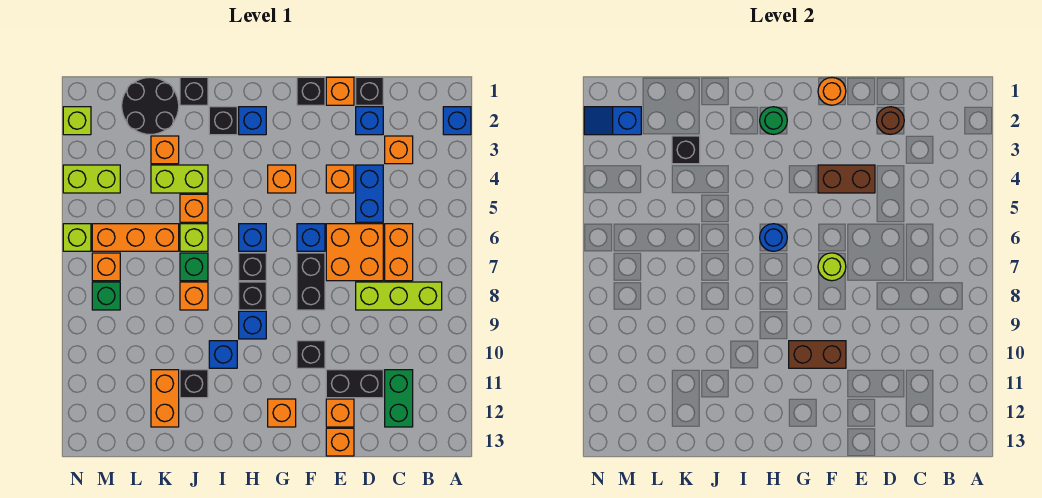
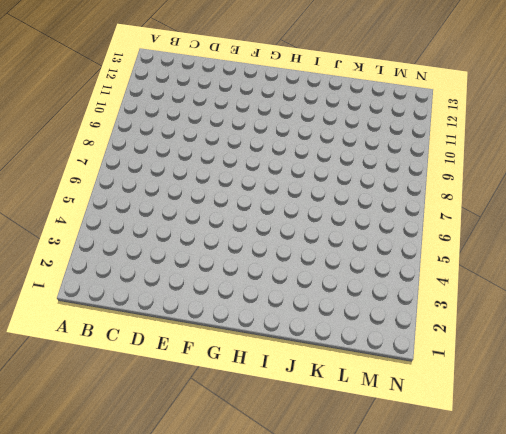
none -> blue brick A2 level 1
none -> lime brick B8:D8 level 1
none -> orange brick C3 level 1
none -> orange brick C6:C7 level 1

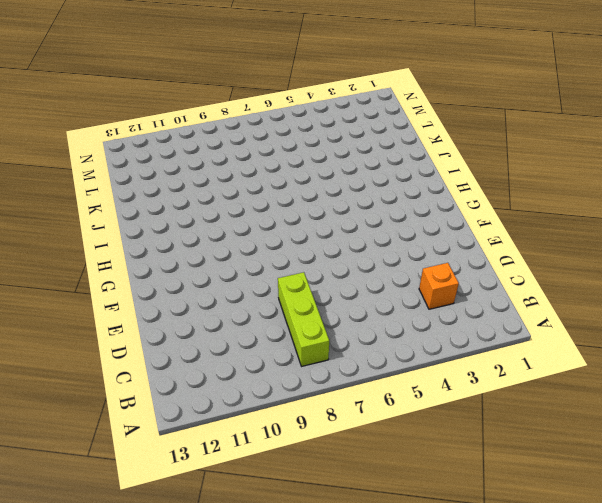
none -> blue brick A2 level 1
none -> orange brick C6:C7 level 1
none -> green brick C11:C12 level 1
none -> black brick D1 level 1

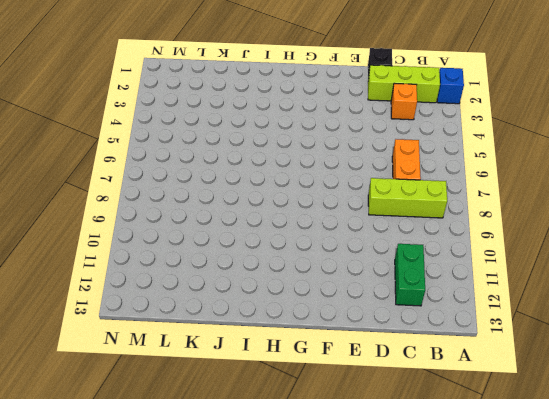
lime brick B2:D2 level 1 -> blue brick D2 level 1
none -> blue brick D4:D5 level 1
none -> orange brick D6:E7 level 1
none -> black brick D11:E11 level 1
none -> orange brick E1 level 1

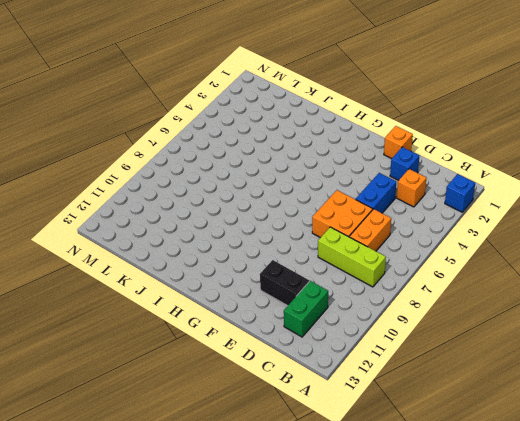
none -> black brick D1 level 1
none -> orange brick E4 level 1
none -> orange brick E12 level 1
none -> orange brick E13 level 1

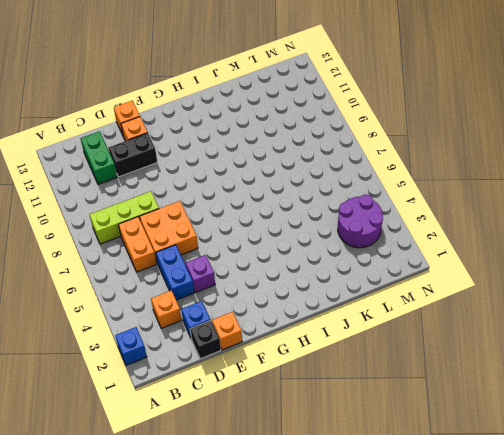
purple brick E4 level 1 -> orange brick E4 level 1
purple round brick L3:M4 level 1 -> lime brick M4:N4 level 1
none -> black brick F1 level 1
none -> blue brick F6 level 1
none -> black brick F7:F8 level 1
none -> black brick F10 level 1

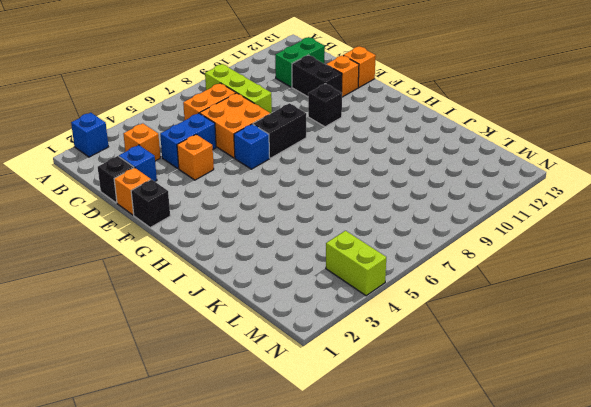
none -> orange brick G4 level 1
none -> orange brick G12 level 1
none -> blue brick H2 level 1
none -> blue brick H6 level 1

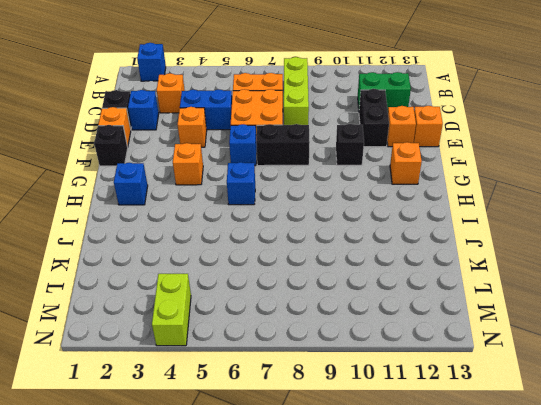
none -> black brick H7 level 1
none -> black brick H8 level 1
none -> blue brick H9 level 1
none -> black brick I2 level 1

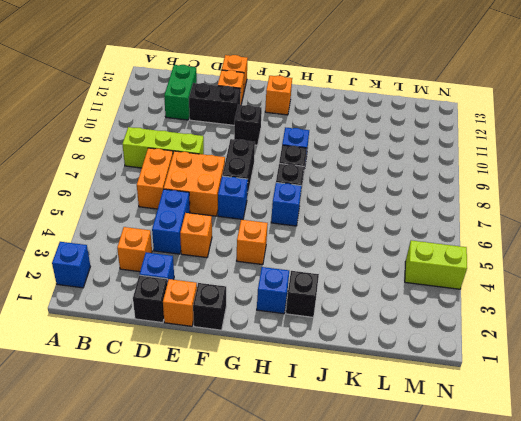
none -> blue brick I10 level 1
none -> black brick J1 level 1
none -> lime brick J4:K4 level 1
none -> orange brick J5 level 1

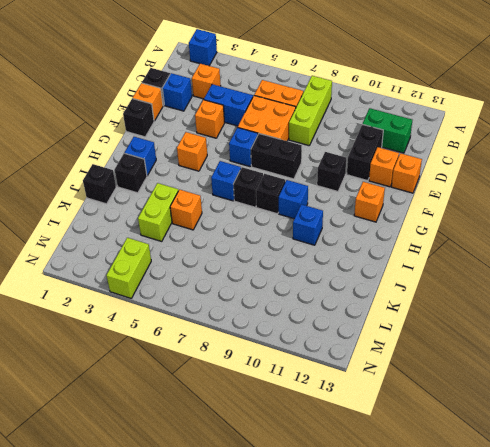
none -> lime brick J6 level 1
none -> green brick J7 level 1
none -> orange brick J8 level 1
none -> black brick J11 level 1

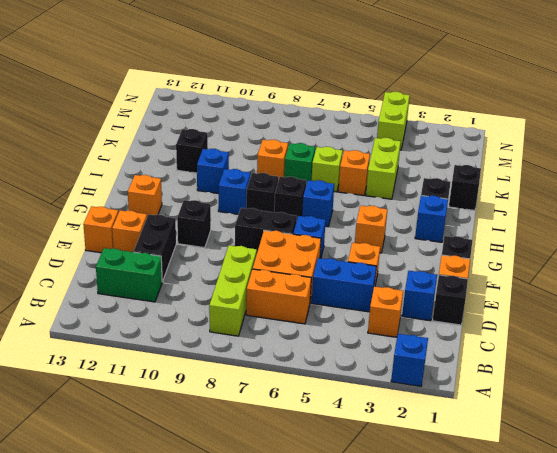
none -> black round brick K1:L2 level 1
none -> orange brick K3 level 1
none -> orange brick K6:M6 level 1
none -> orange brick K11:K12 level 1

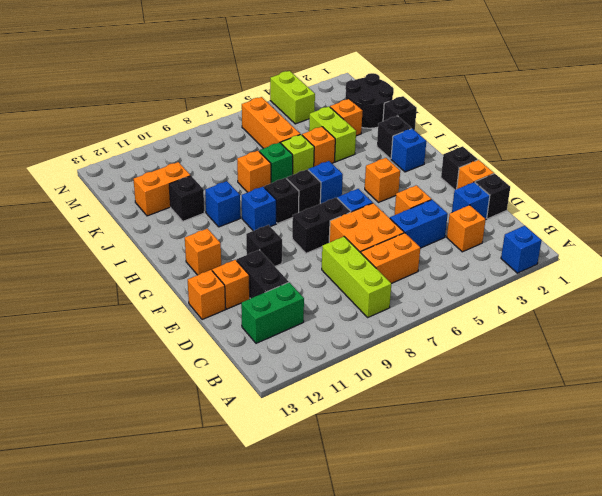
none -> orange brick M7 level 1
none -> green brick M8 level 1
none -> lime brick N2 level 1
none -> lime brick N6 level 1

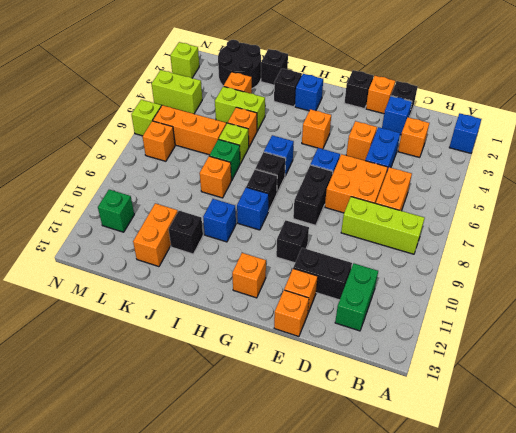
green brick M11 level 1 -> green brick M8 level 1
none -> brown round brick D2 level 2
none -> brown brick E4:F4 level 2
none -> orange round brick F1 level 2
none -> lime round brick F7 level 2

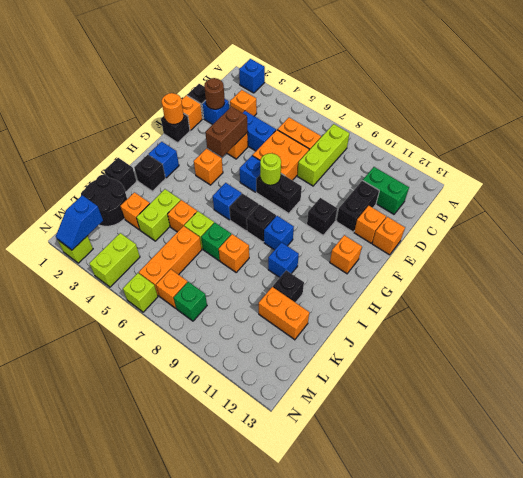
none -> brown brick F10:G10 level 2
none -> green round brick H2 level 2
none -> blue round brick H6 level 2
none -> black brick K3 level 2

